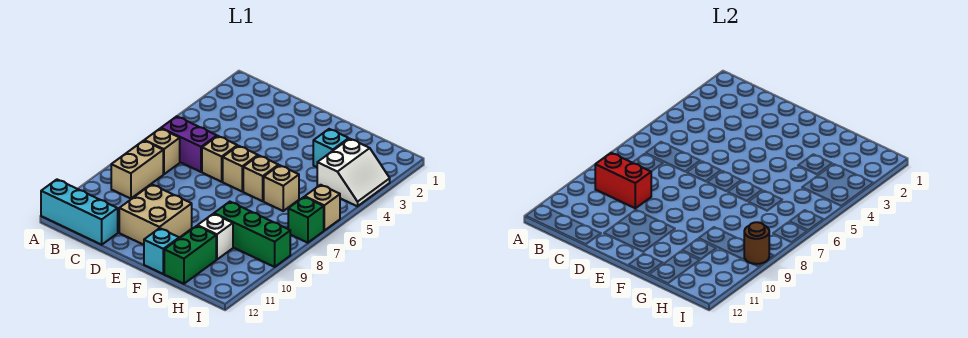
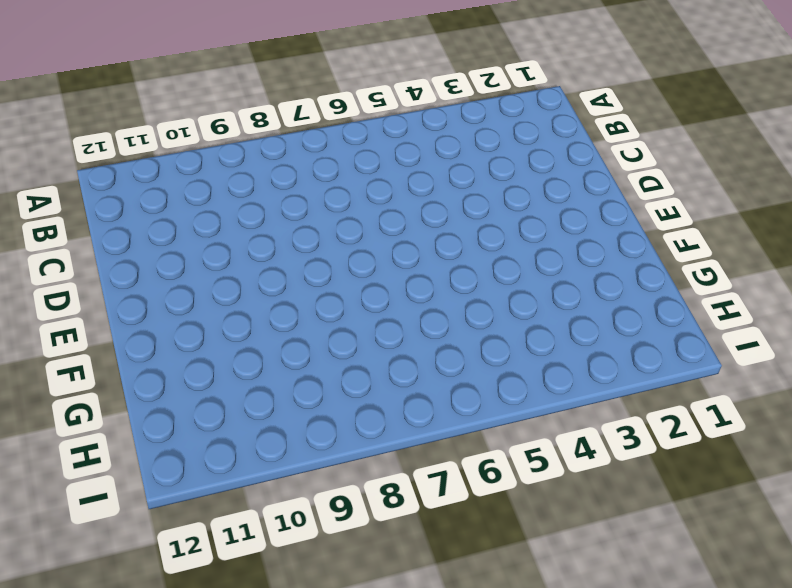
none -> cyan brick A12:C12 level 1
none -> purple brick B6:C6 level 1
none -> tan brick B7 level 1

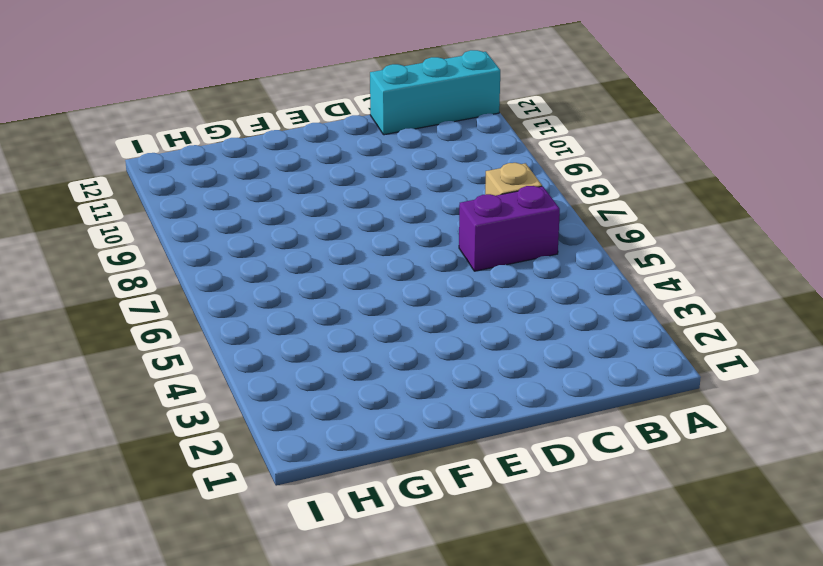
none -> tan brick B8:B9 level 1
none -> tan brick D6 level 1
none -> tan brick D10:E11 level 1

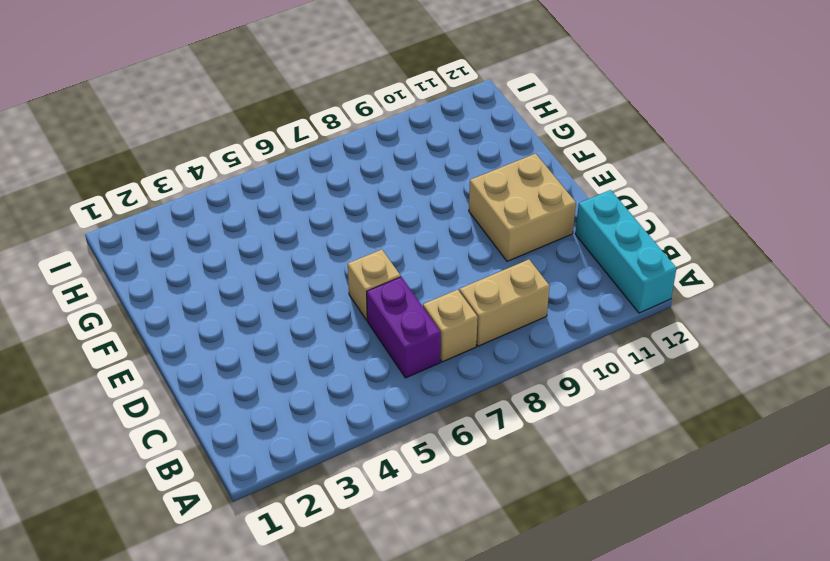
none -> tan brick E6 level 1
none -> tan brick F6 level 1
none -> cyan brick F12 level 1

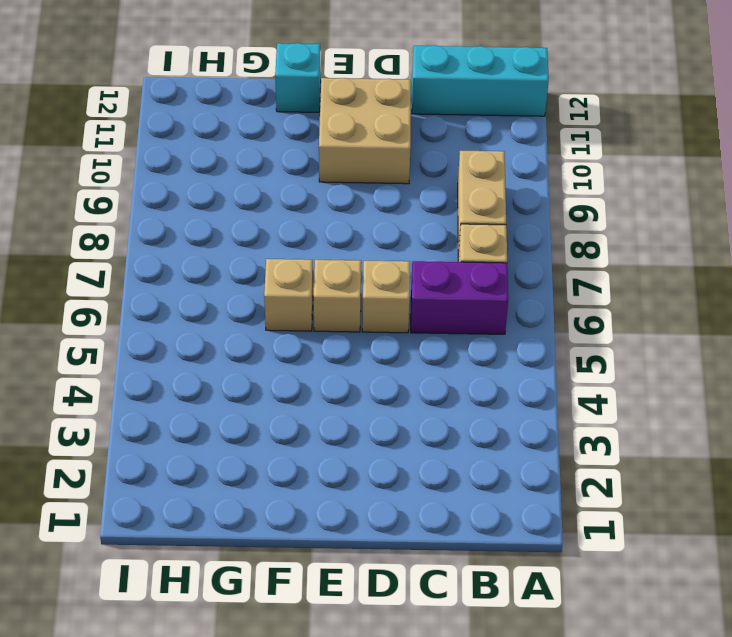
none -> cyan brick G3 level 1
none -> tan brick G6 level 1
none -> green brick G9:I9 level 1

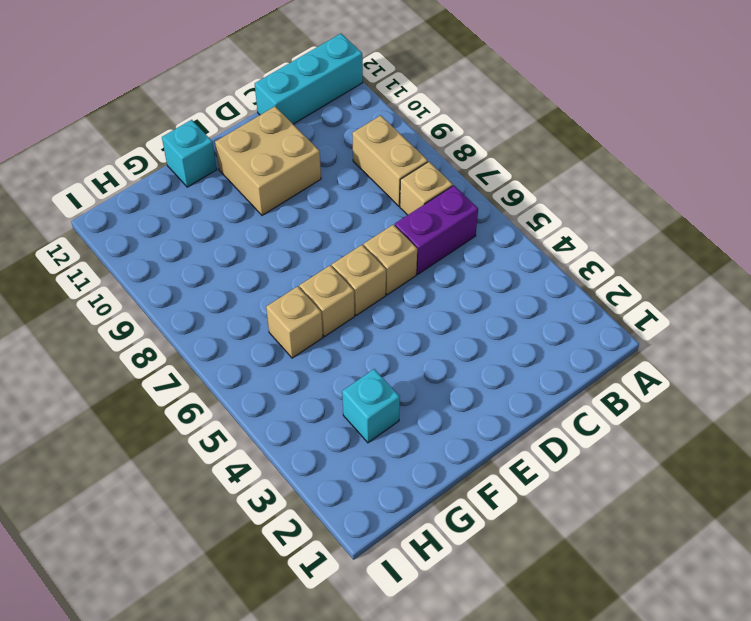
none -> green brick G9:I9 level 1
none -> white brick G10 level 1
none -> green brick G11:G12 level 1

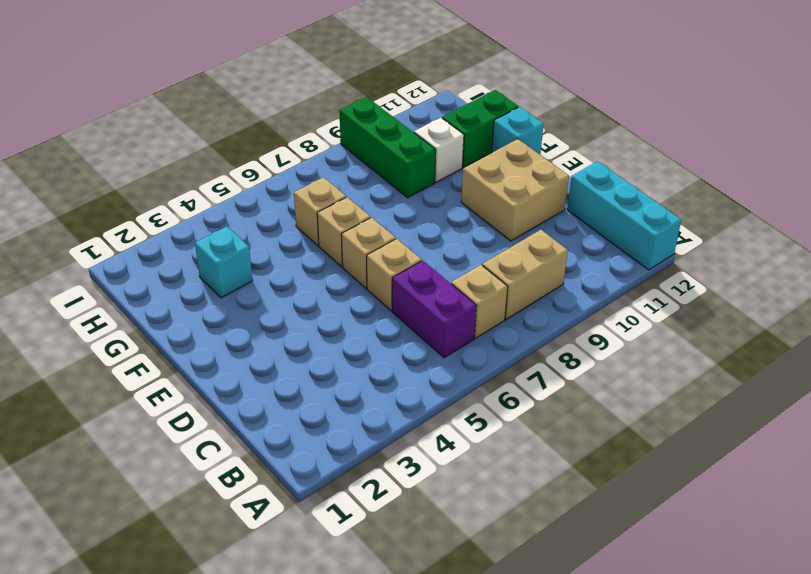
none -> white slope H3:I4 level 1 top H
none -> tan brick I6 level 1
none -> green brick I7 level 1

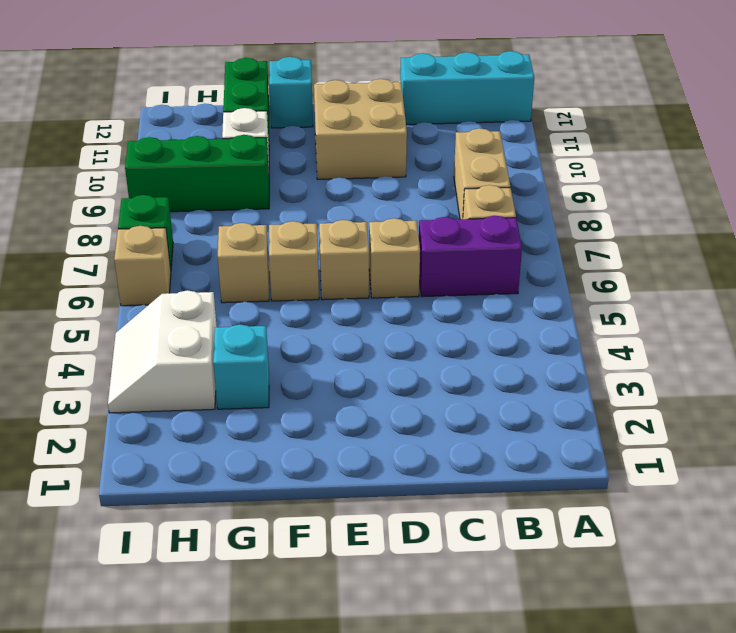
none -> red brick B9:C9 level 2
none -> brown round brick I9 level 2

